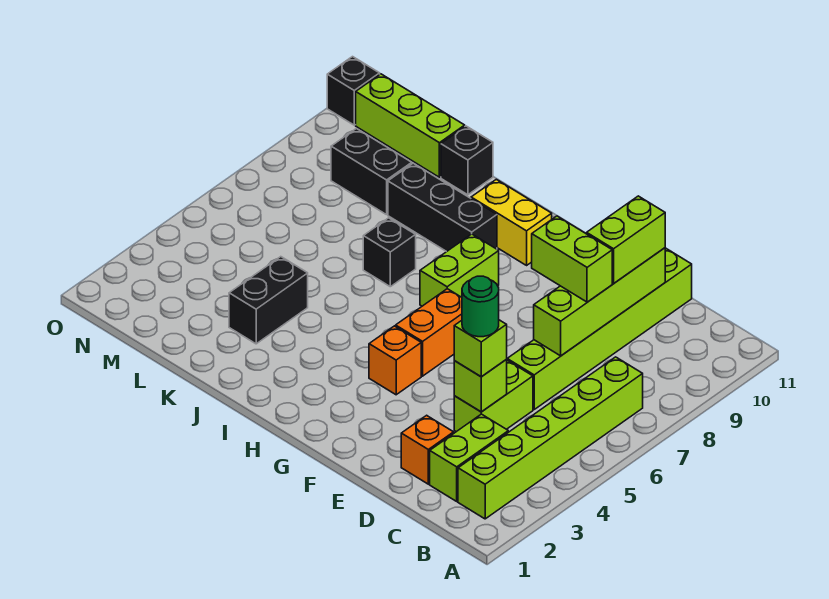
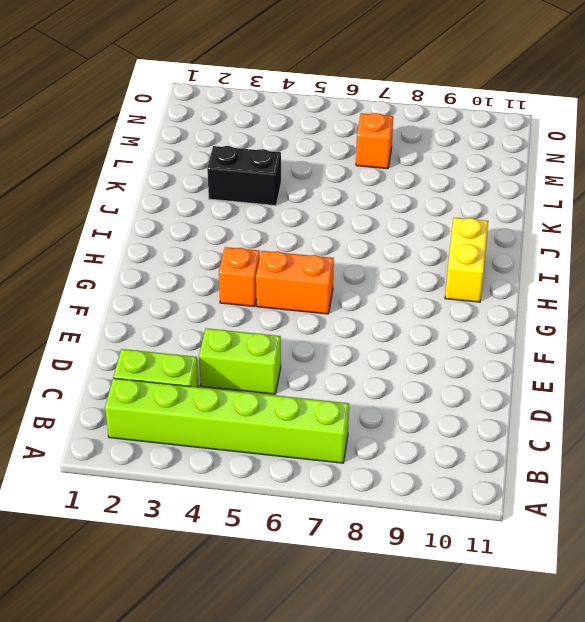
orange brick M7 level 1 -> orange brick D2 level 1
none -> lime brick D6:D11 level 1
none -> lime brick H7:H8 level 1
none -> black brick I9:K9 level 1

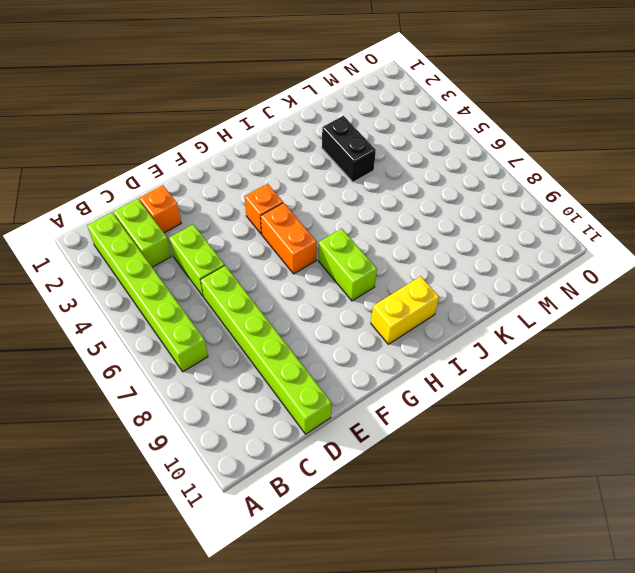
none -> black brick I9:K9 level 1
none -> black brick J7 level 1
none -> black brick K11 level 1

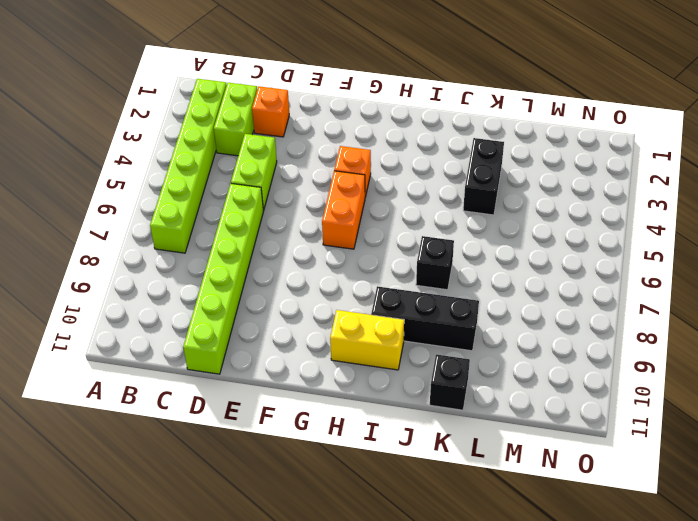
none -> lime brick H7:H8 level 1
none -> black brick L9:M9 level 1
none -> lime brick L11:N11 level 1

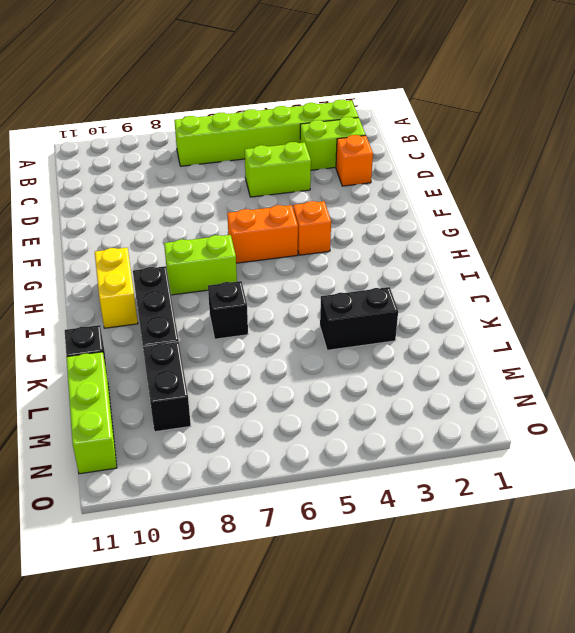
none -> lime brick D6:D11 level 1
none -> black brick O11 level 1
none -> lime brick D4 level 2

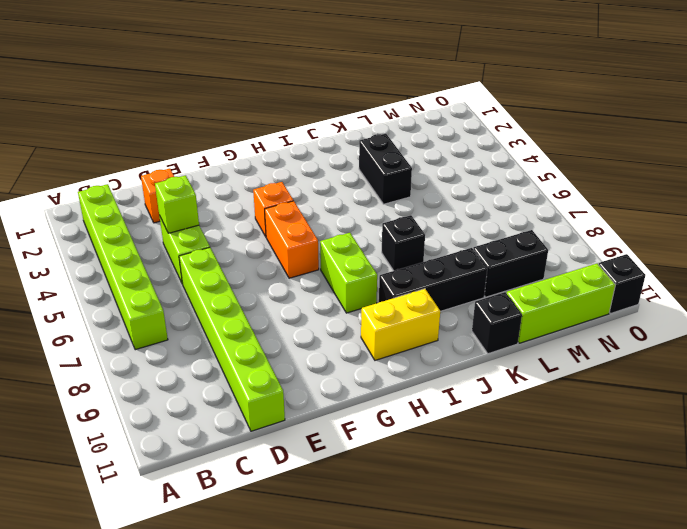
none -> lime brick C2:C3 level 1
none -> lime brick D7:D10 level 2
none -> lime brick D4 level 3

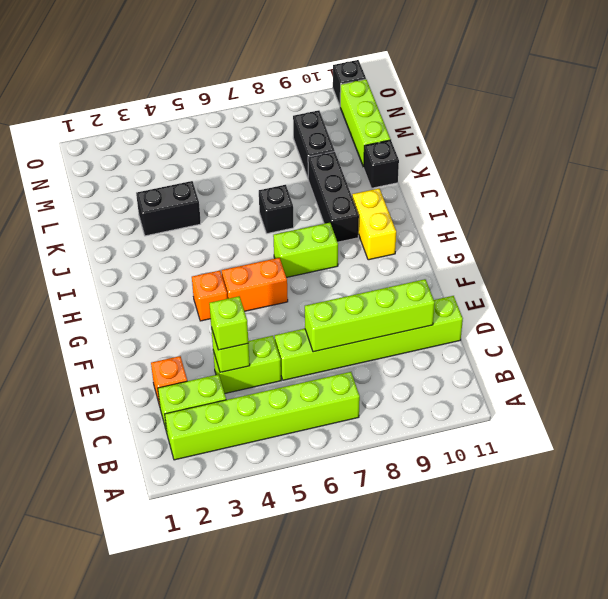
none -> lime brick D8:E8 level 3
none -> lime brick D9:D10 level 3
none -> green round brick D4 level 4

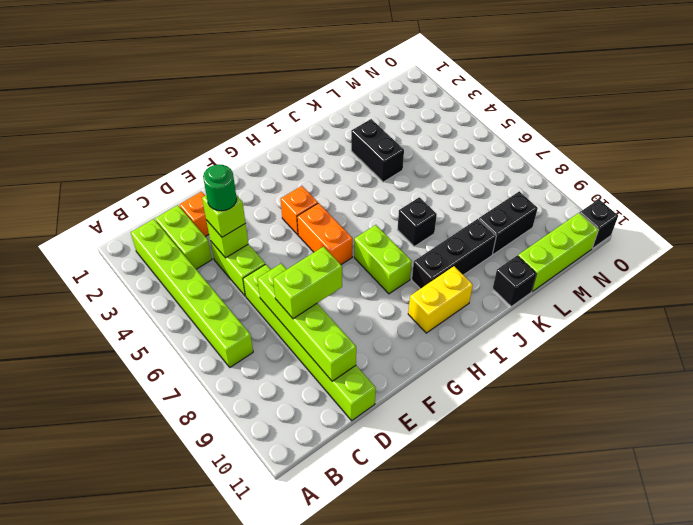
none -> lime brick D9:D10 level 3

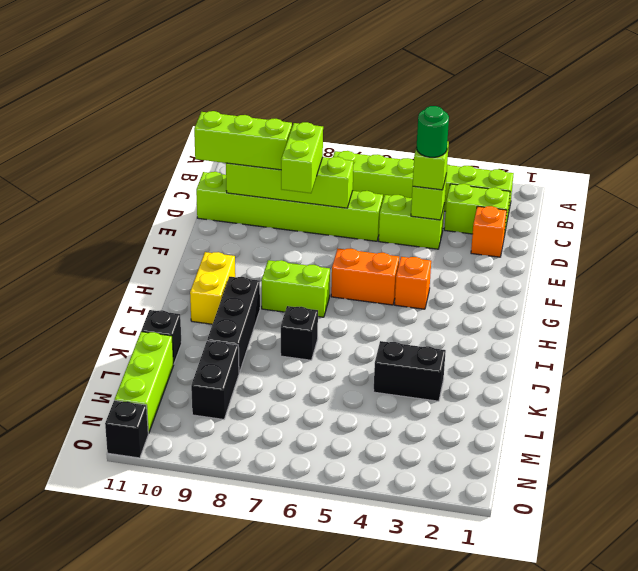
lime brick D9:D11 level 3 -> lime brick D9:D10 level 3

